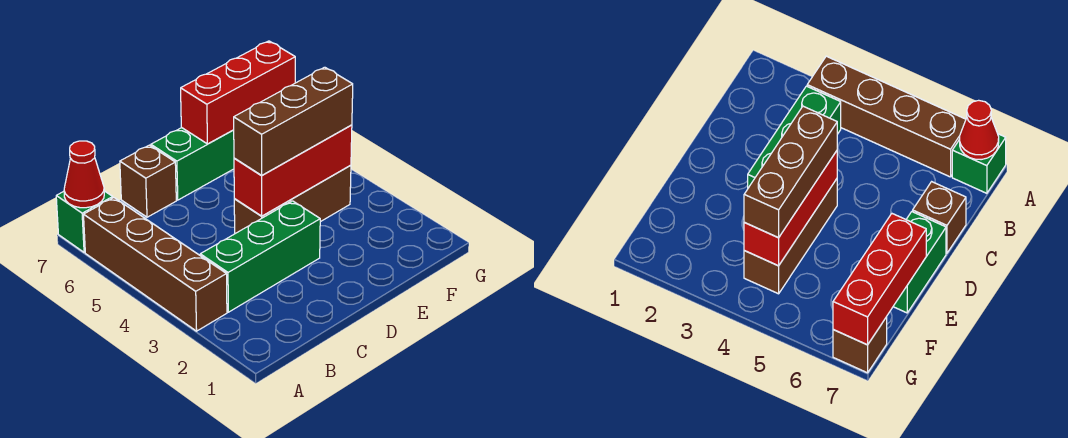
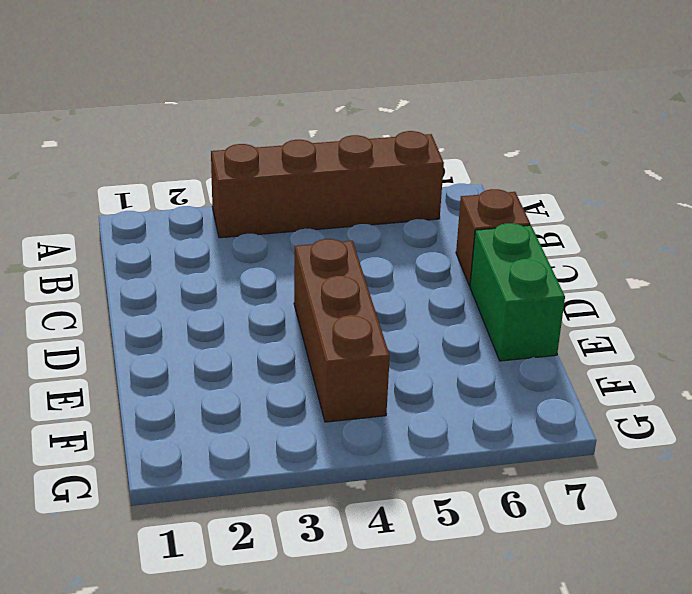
none -> green brick A7 level 1
none -> green brick B3:D3 level 1

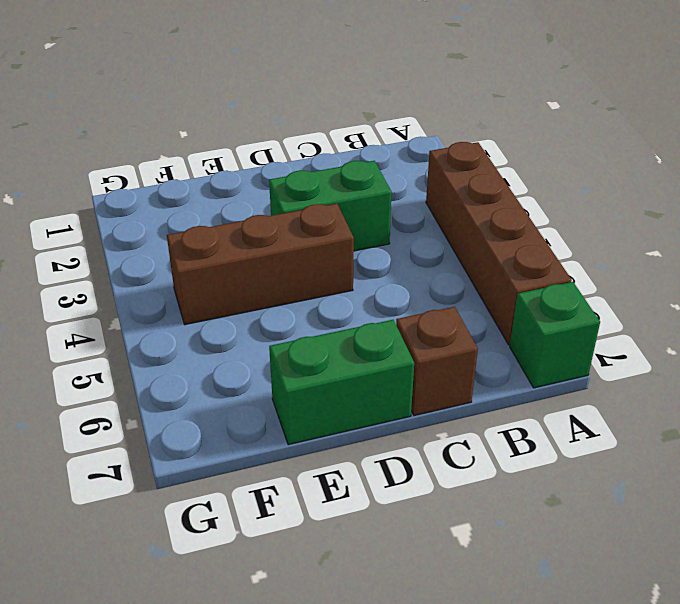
green brick C3:D3 level 1 -> green brick B3:D3 level 1
none -> brown brick G7 level 1
none -> red cone A7 level 2

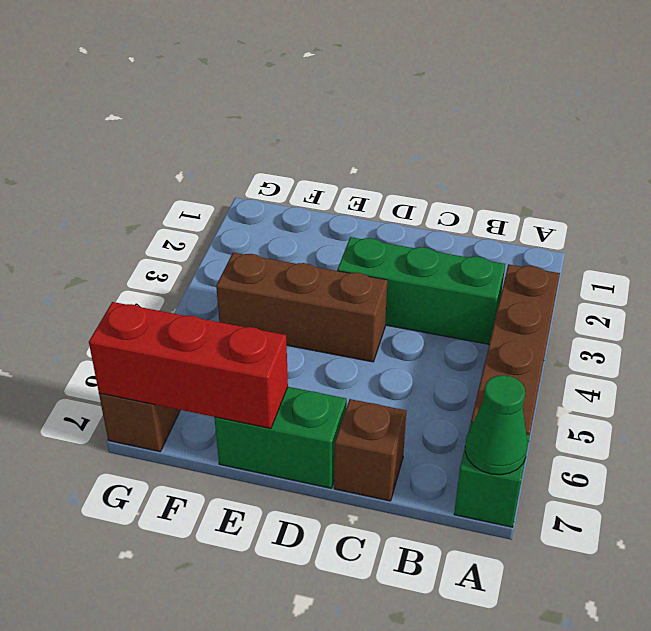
green cone A7 level 2 -> red cone A7 level 2
none -> red brick D4:F4 level 2
none -> brown brick D4:F4 level 3

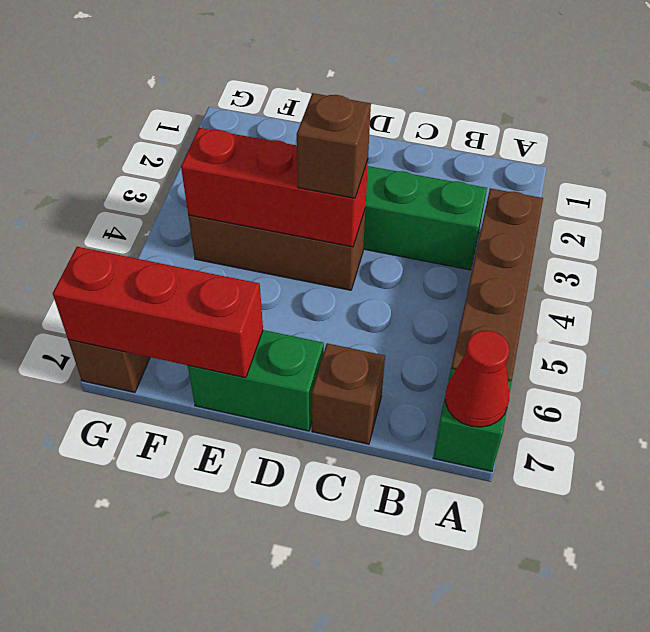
brown brick D4 level 3 -> brown brick D4:F4 level 3

